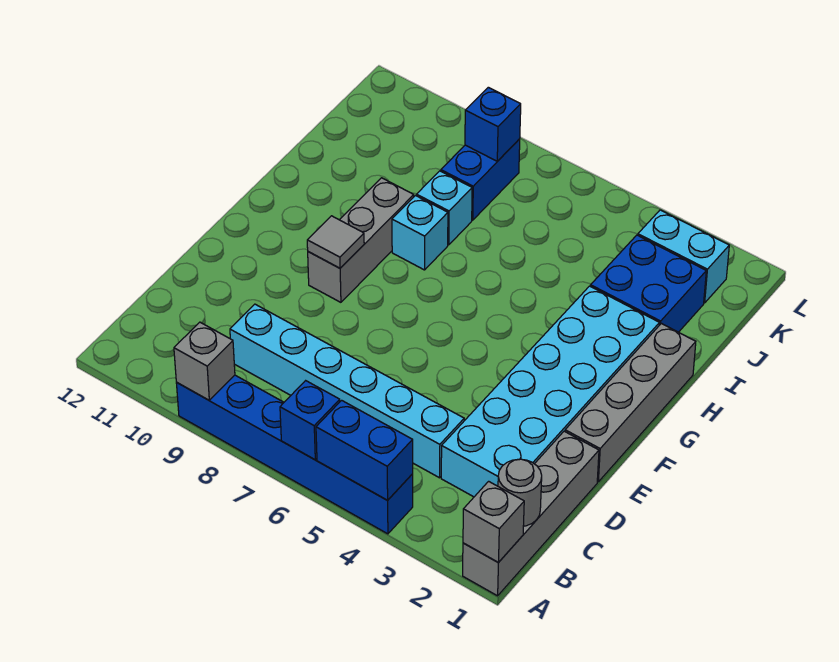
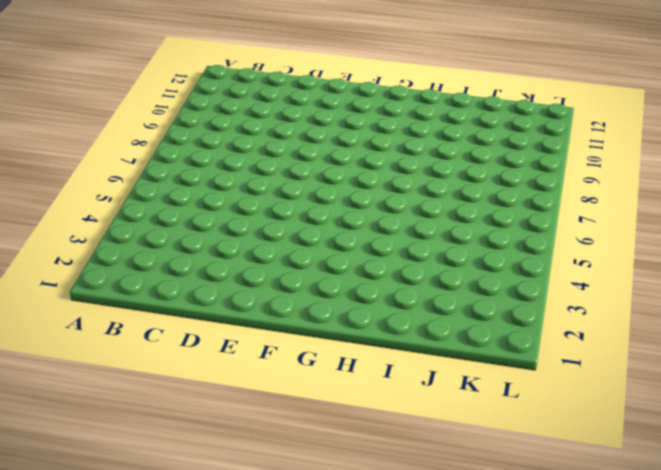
none -> grey brick A1:D1 level 1
none -> blue brick A4:A9 level 1
none -> cyan brick C2:H3 level 1

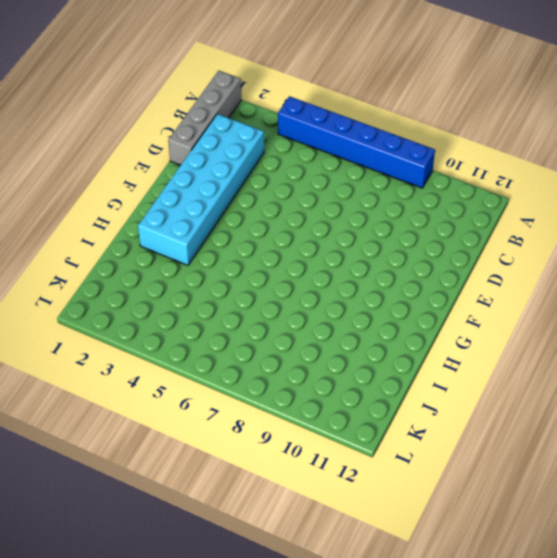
none -> cyan brick C4:C9 level 1
none -> grey brick E1:H1 level 1
none -> grey brick F9:H9 level 1

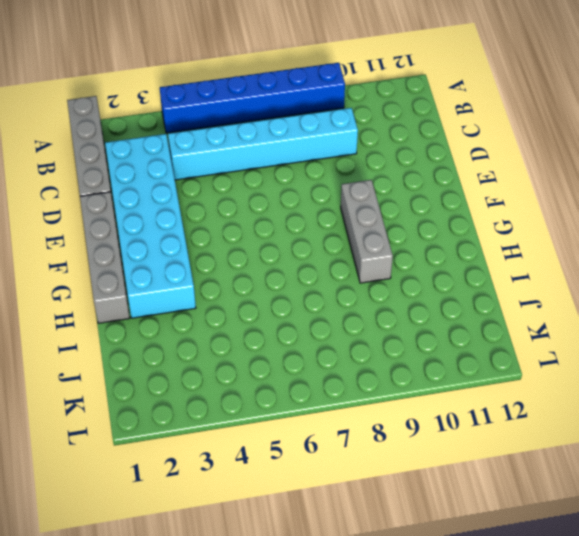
none -> cyan brick H8 level 1
none -> blue brick I2:J3 level 1
none -> cyan brick I8 level 1

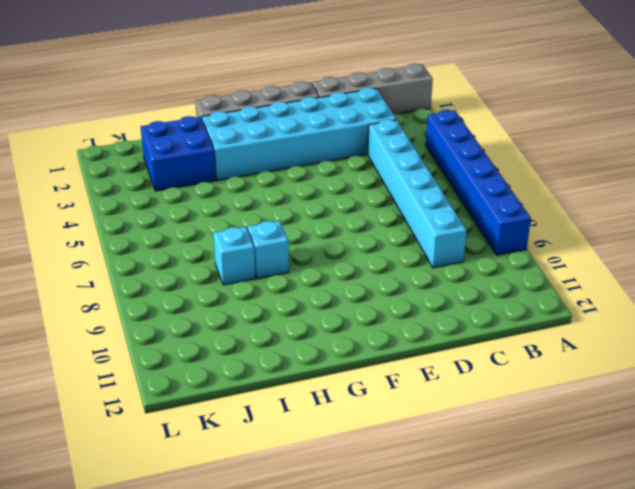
none -> grey brick F9:H9 level 1
none -> blue brick J8:K8 level 1
none -> cyan brick K2:K3 level 1

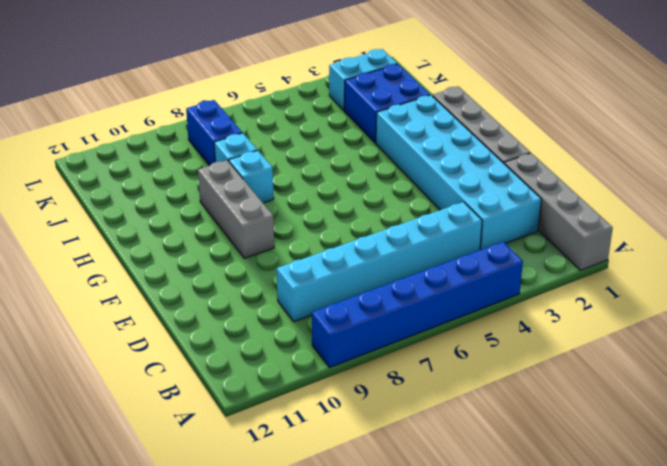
none -> grey brick A1 level 2
none -> blue brick A4:A5 level 2
none -> blue brick A6 level 2

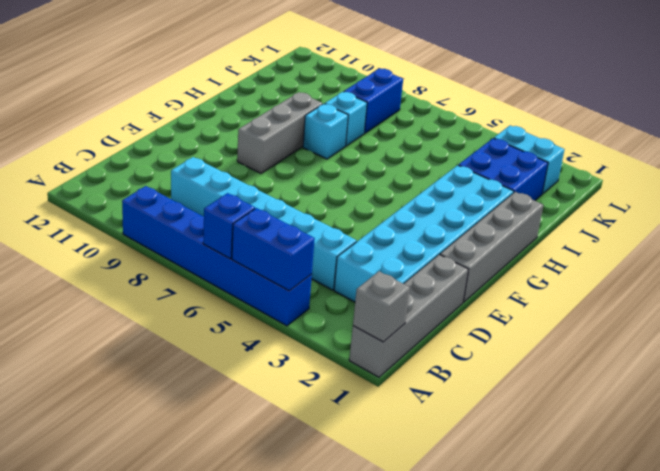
none -> grey brick A9 level 2
none -> grey round brick B1 level 2
none -> grey tile F9 level 2

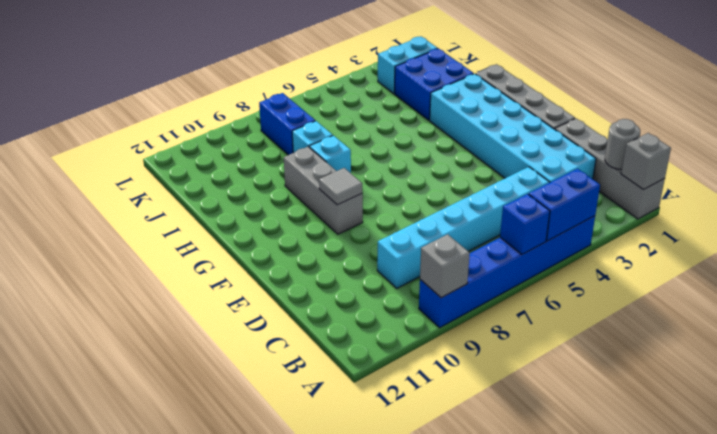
none -> blue brick K8 level 2

